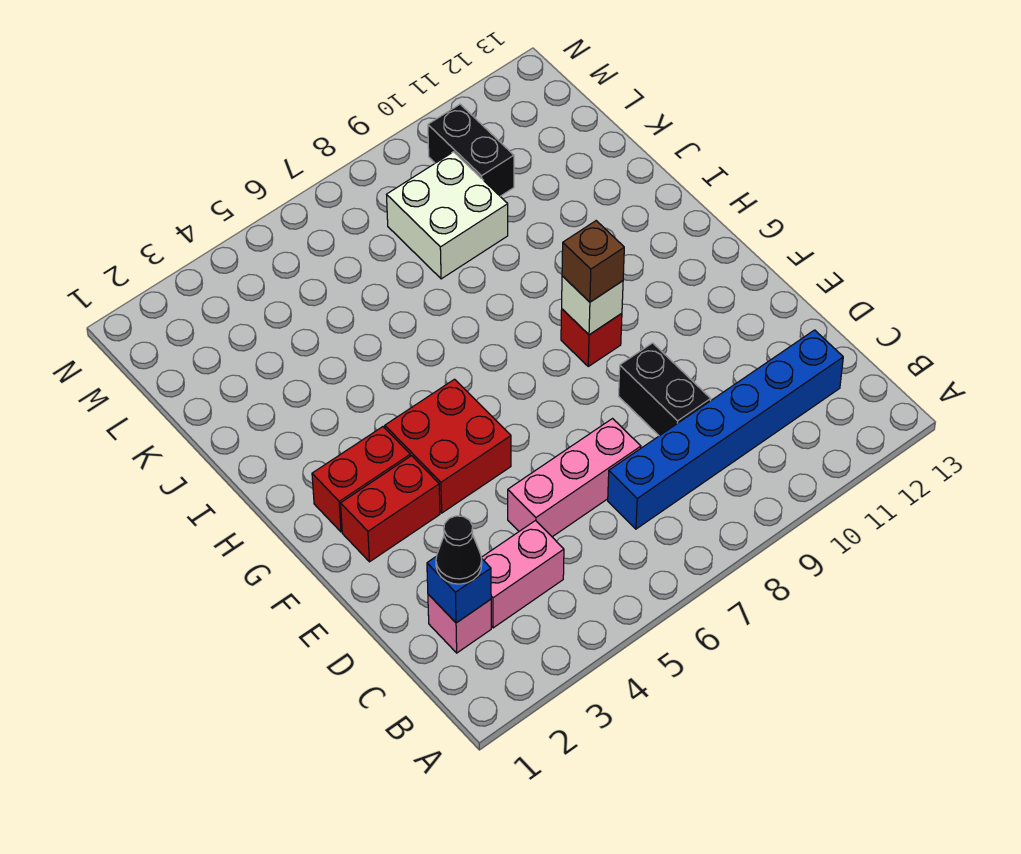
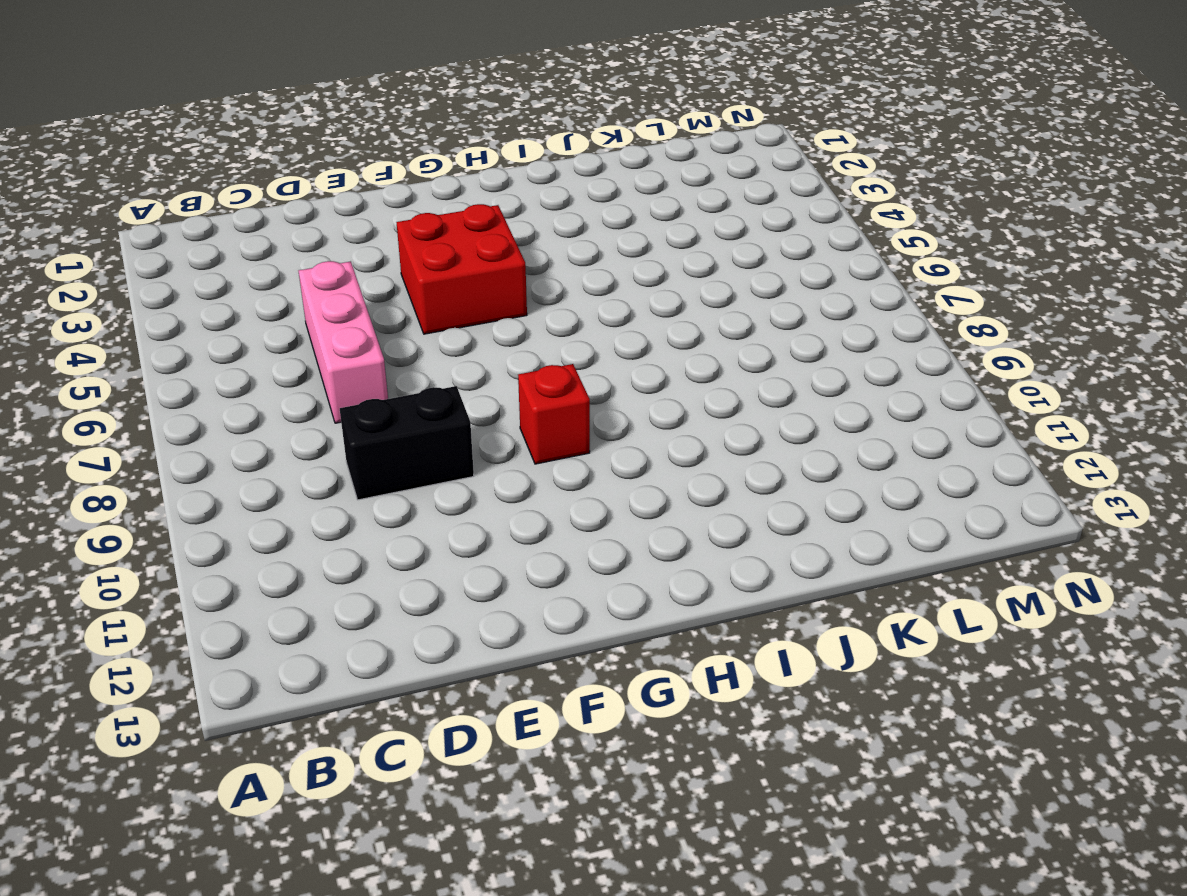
none -> pink brick C2 level 1
none -> pink brick C3:C4 level 1
none -> blue brick C7:C12 level 1

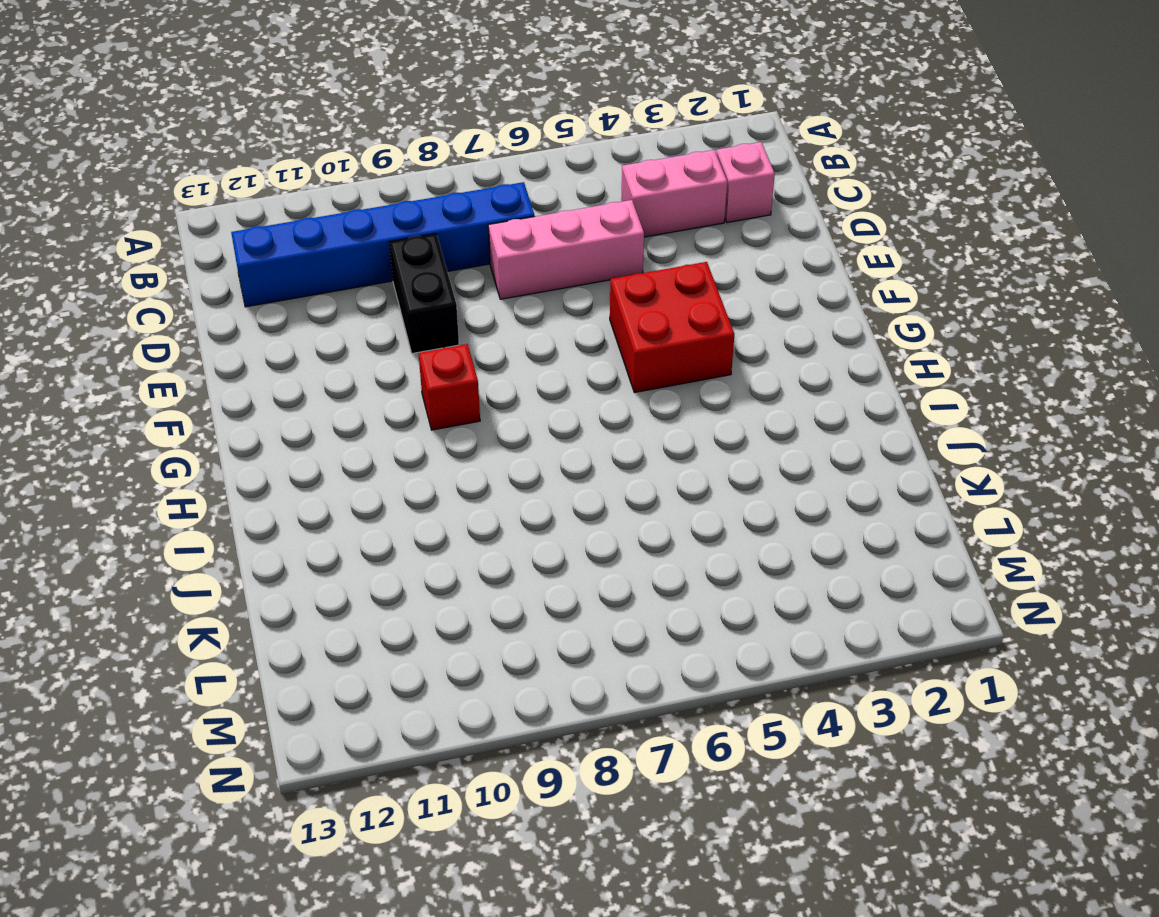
none -> red brick F2:F3 level 1
none -> red brick G2:G3 level 1
none -> white brick K8:L9 level 1

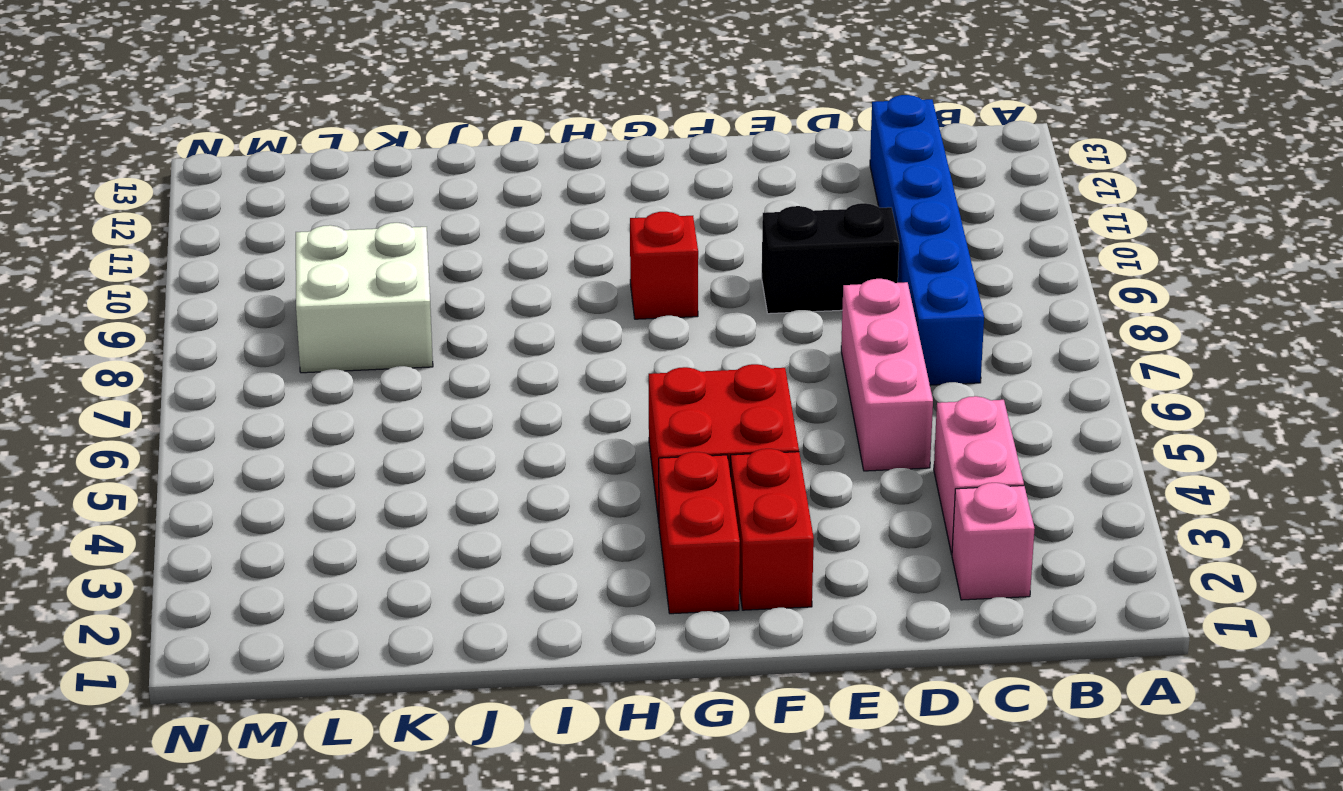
none -> black brick L10:M10 level 1
none -> blue brick C2 level 2
none -> white brick G9 level 2

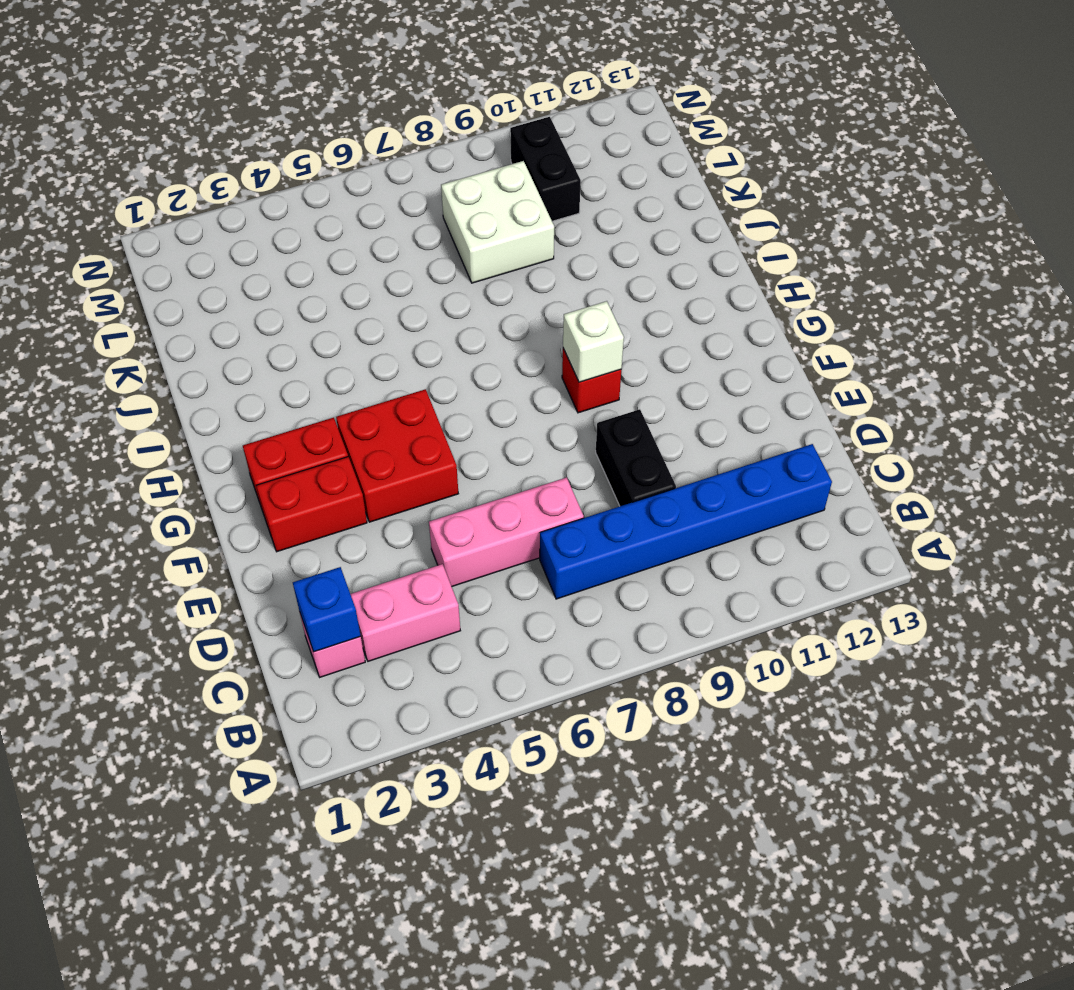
none -> black cone C2 level 3
none -> brown brick G9 level 3

